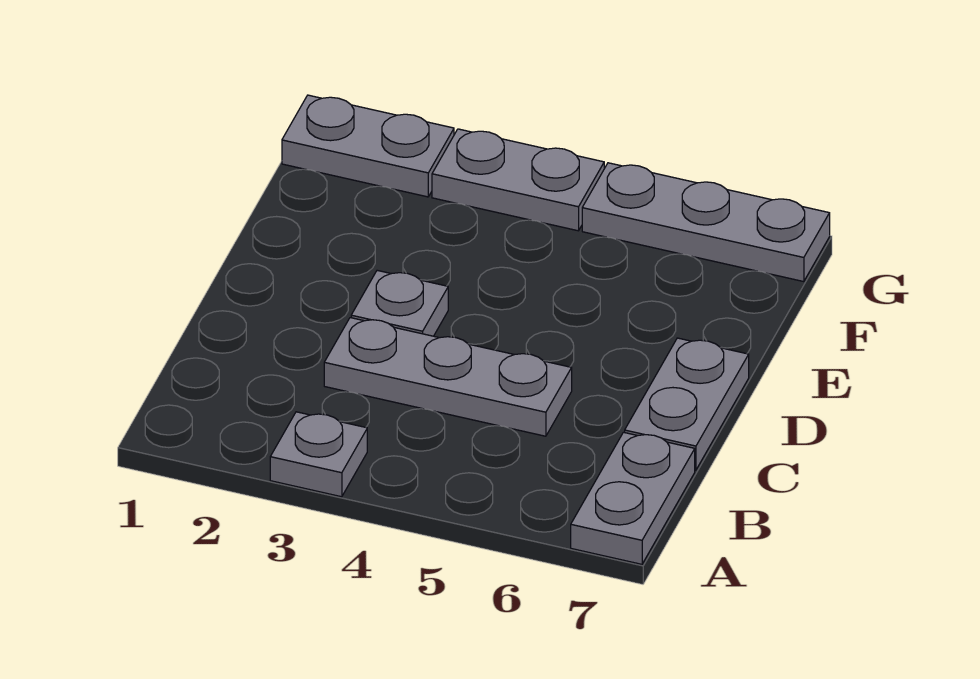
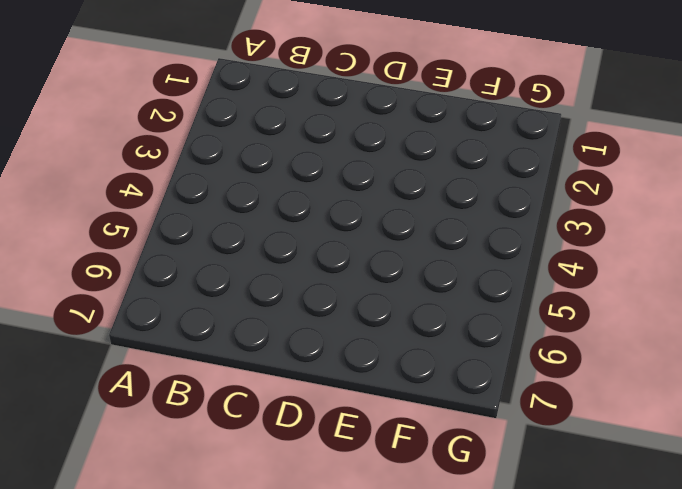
none -> grey plate A3 level 1
none -> grey plate A7:B7 level 1

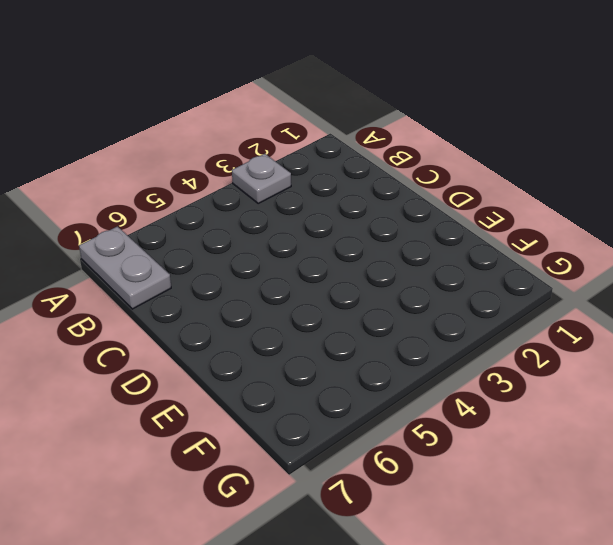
none -> grey plate C3:C5 level 1
none -> grey plate C7:D7 level 1

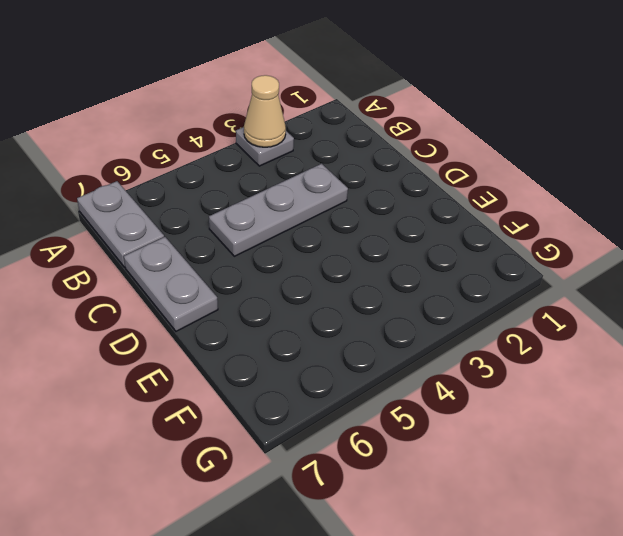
tan cone A3 level 2 -> none
none -> grey plate D3 level 1
none -> grey plate G1:G2 level 1

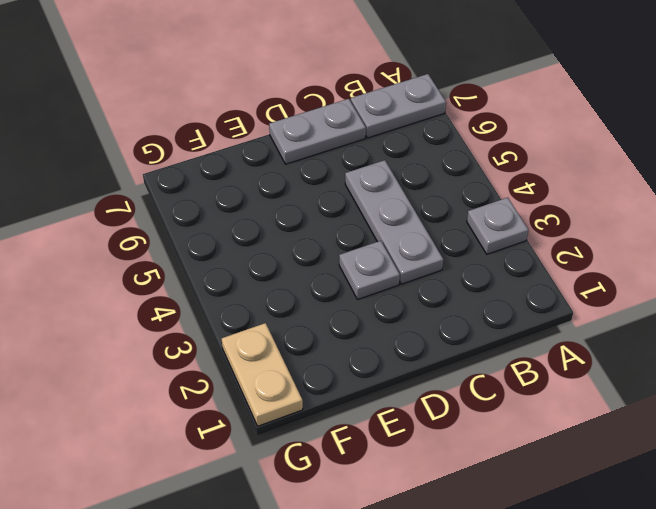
tan plate G1:G2 level 1 -> grey plate G1:G2 level 1
none -> grey plate G3:G4 level 1
none -> grey plate G5:G7 level 1

